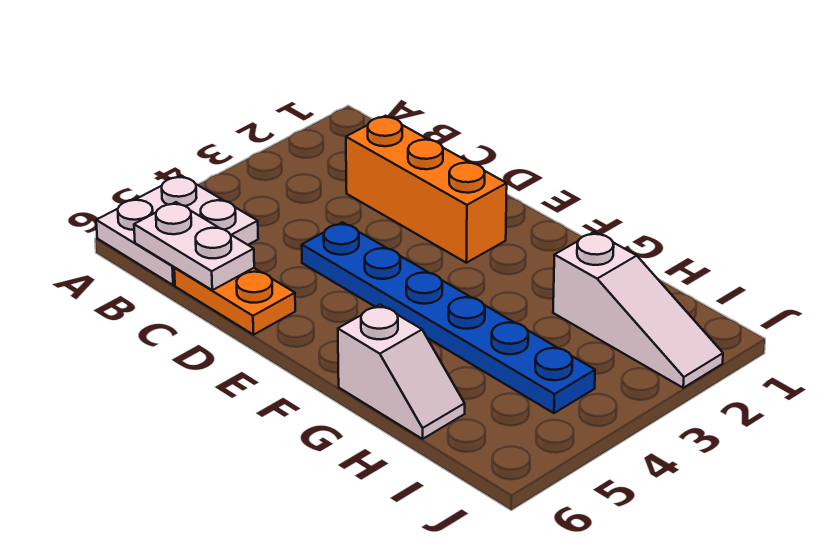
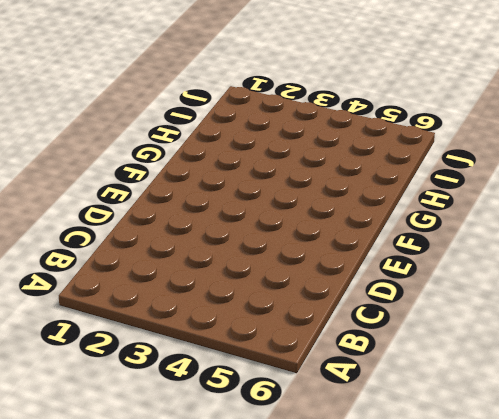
none -> white plate A5:B6 level 1
none -> orange brick C2:E2 level 1

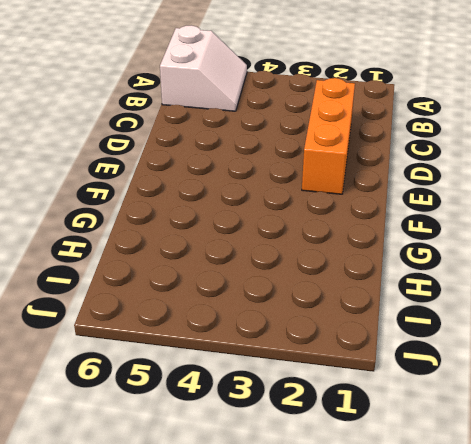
white slope A5:B6 level 1 top 6 -> white plate A5:B6 level 1
none -> orange plate C6:D6 level 1
none -> blue plate D4:I4 level 1

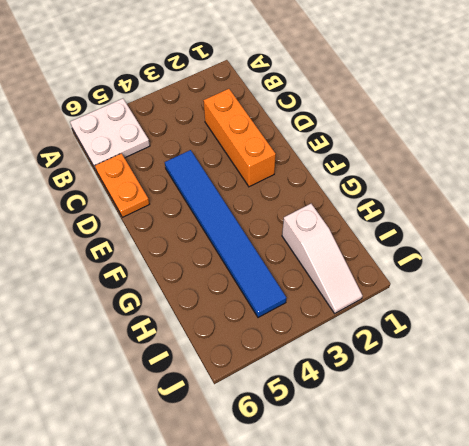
blue tile D4:I4 level 1 -> blue plate D4:I4 level 1
none -> white slope G6:H6 level 1 top G
none -> white plate B6:C6 level 2

